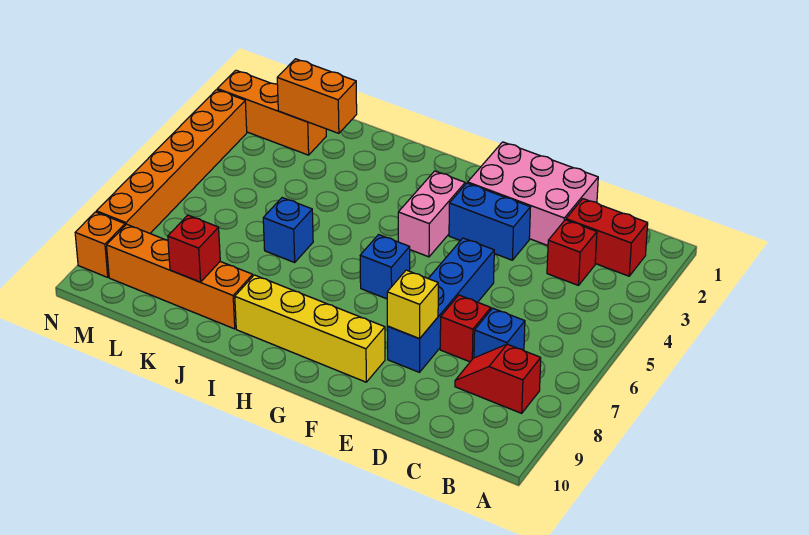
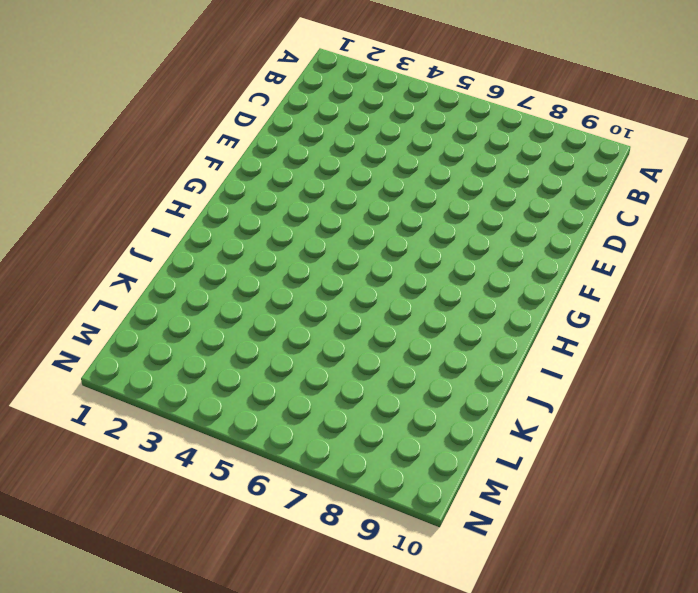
none -> red brick B2:C2 level 1
none -> red slope B8:C8 level 1 top B
none -> red brick C3 level 1

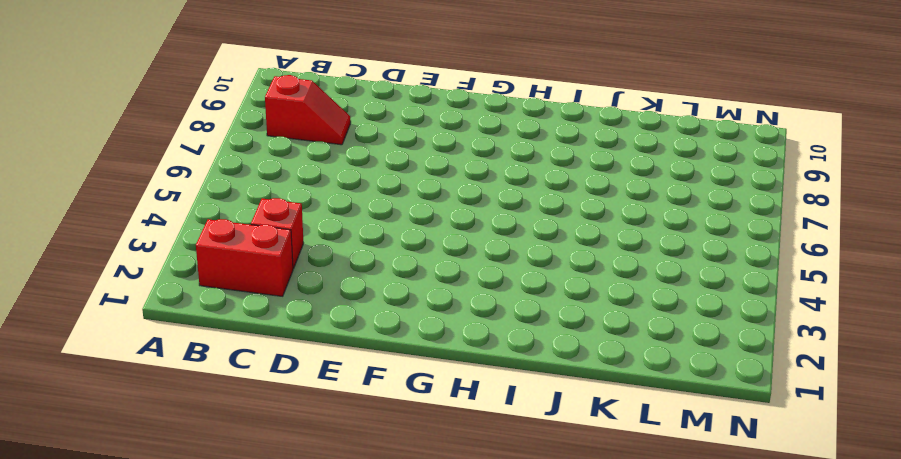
none -> blue brick C7 level 1
none -> pink brick D1:F2 level 1
none -> red brick D7 level 1

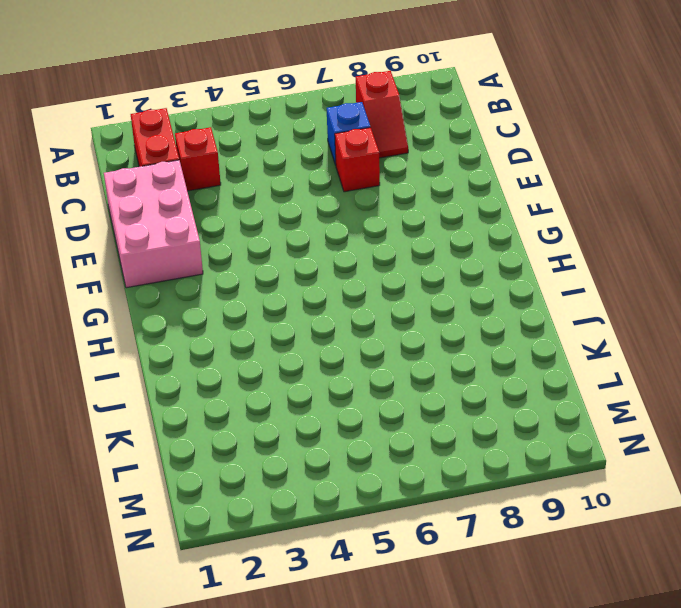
none -> blue brick E3:F3 level 1
none -> blue brick E5:E8 level 1
none -> yellow brick F9:I9 level 1

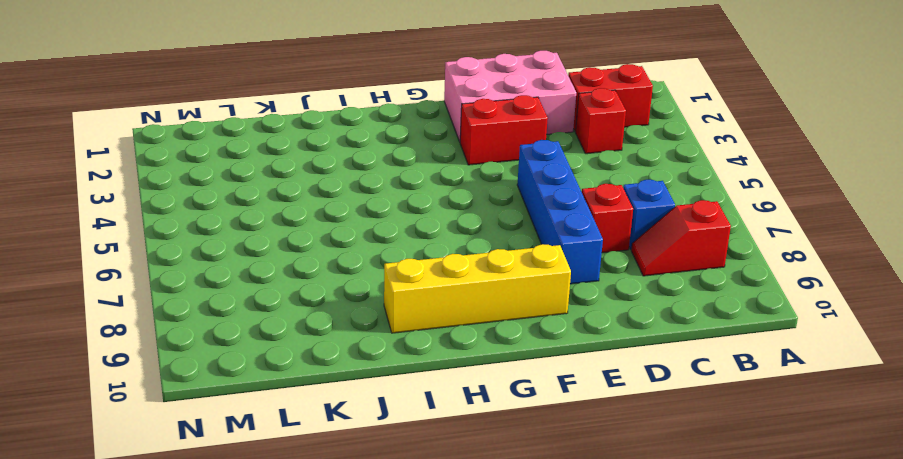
red brick E3:F3 level 1 -> blue brick E3:F3 level 1
none -> pink brick G3:G4 level 1
none -> blue brick G6 level 1
none -> blue brick J6 level 1

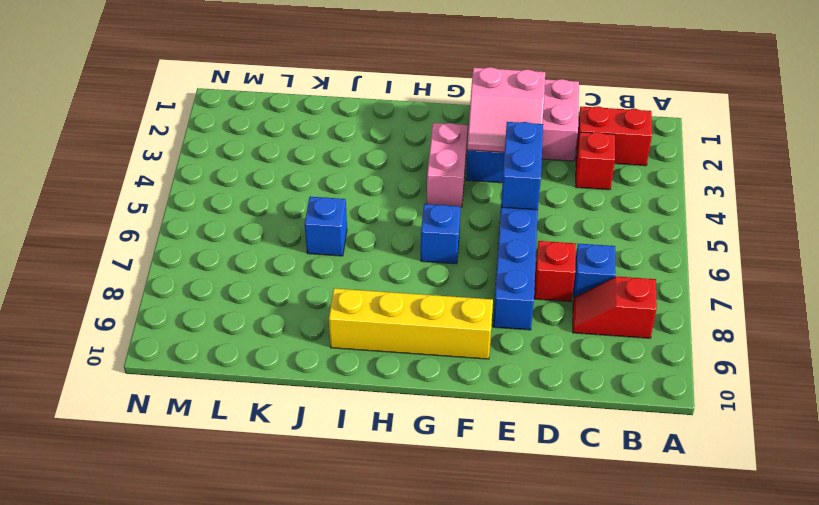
pink slope E2:F3 level 2 top 2 -> none
blue brick E4:E5 level 2 -> none
none -> orange brick J9:M9 level 1
none -> orange brick L2:N2 level 1
none -> orange brick N3:N8 level 1

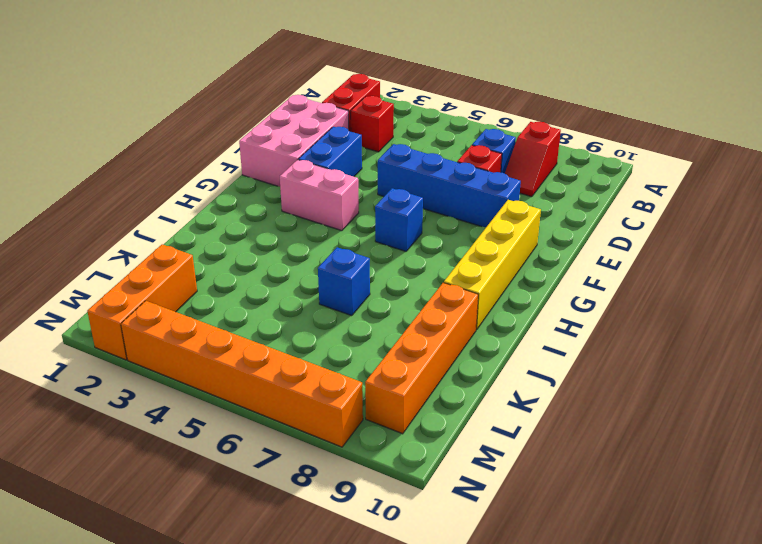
none -> orange brick N9 level 1
none -> yellow brick E8 level 2
none -> orange brick K2:L2 level 2

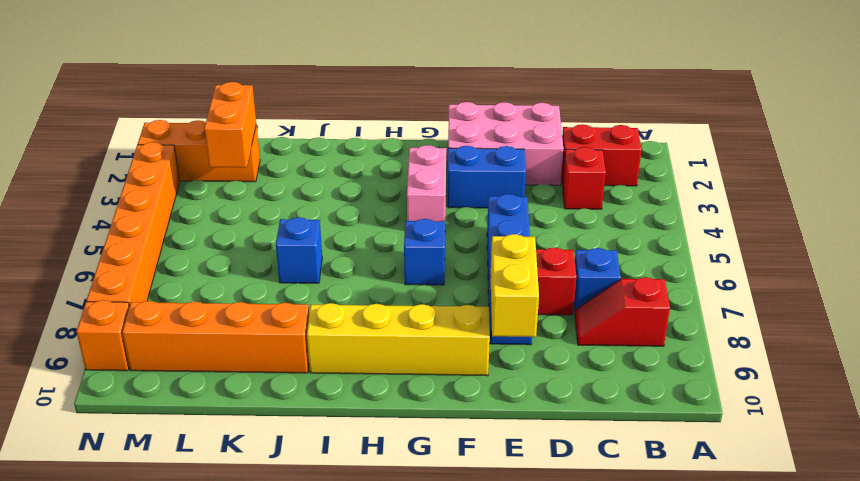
yellow brick E8:E9 level 2 -> yellow brick E8 level 2
orange brick L2:L3 level 2 -> orange brick K2:L2 level 2
none -> red brick K9 level 2

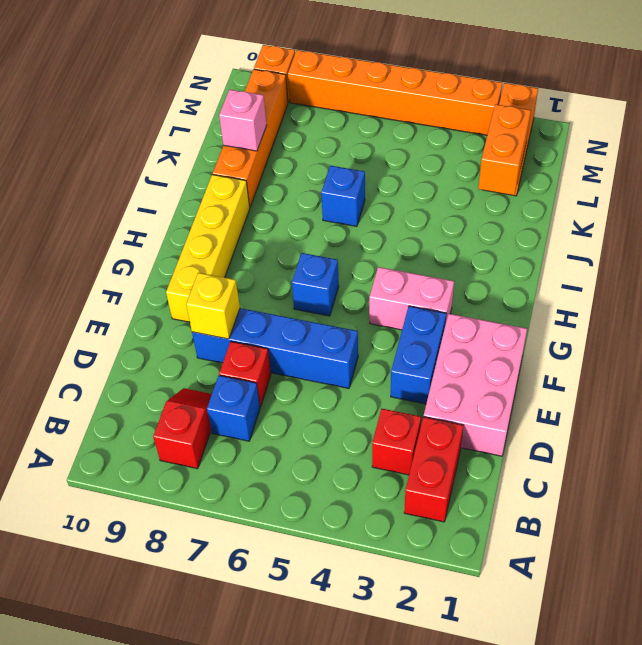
pink brick K9 level 2 -> red brick K9 level 2

